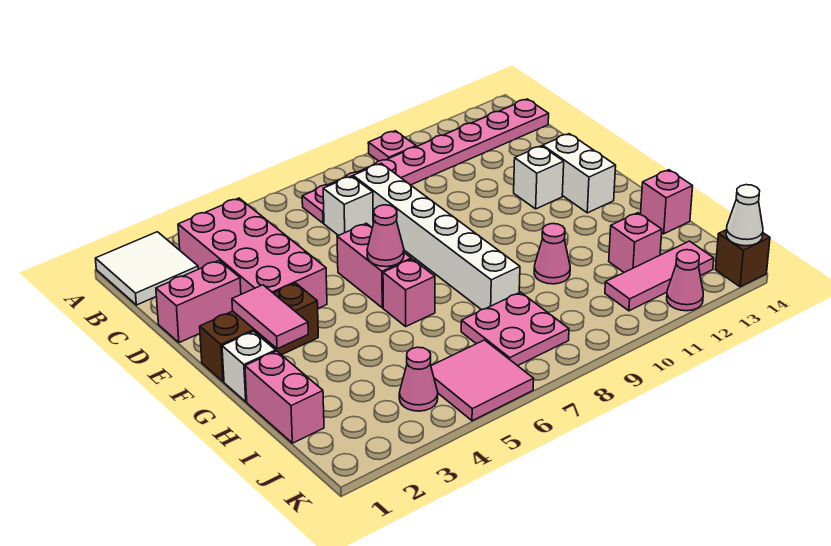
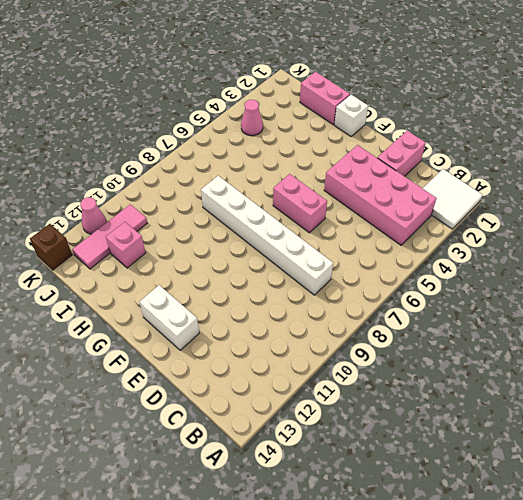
none -> pink plate A10 level 1
none -> pink plate B7:B14 level 1
none -> white brick C7 level 1

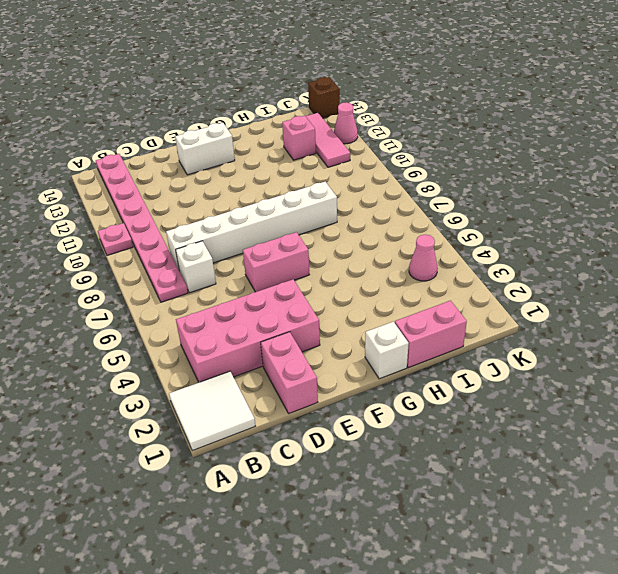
none -> white brick E12 level 1
none -> brown brick F1:F3 level 1
none -> pink brick G6 level 1

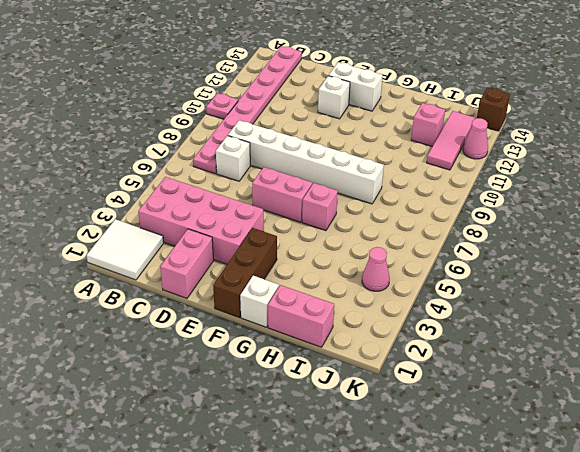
none -> pink cone H10 level 1
none -> pink brick H14 level 1
none -> pink plate I7:J8 level 1

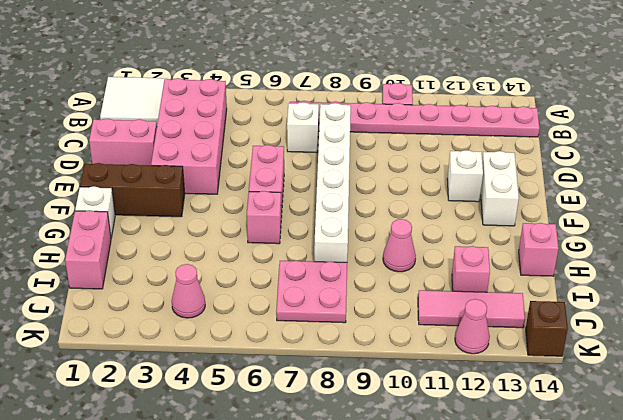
none -> pink tile J5:K6 level 1
none -> pink tile F2:G2 level 2
none -> pink cone F6 level 2

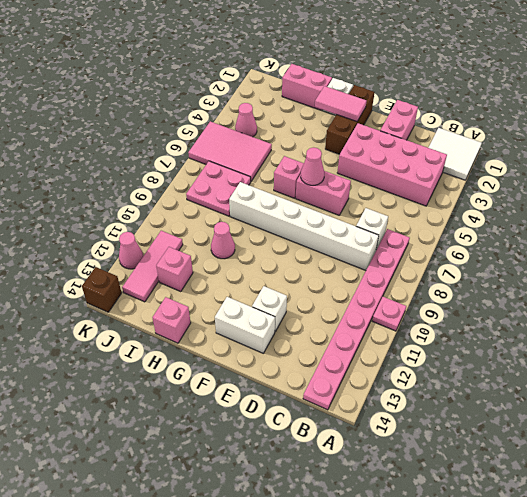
pink tile I5:K6 level 1 -> pink tile J5:K6 level 1
none -> white cone K14 level 2

